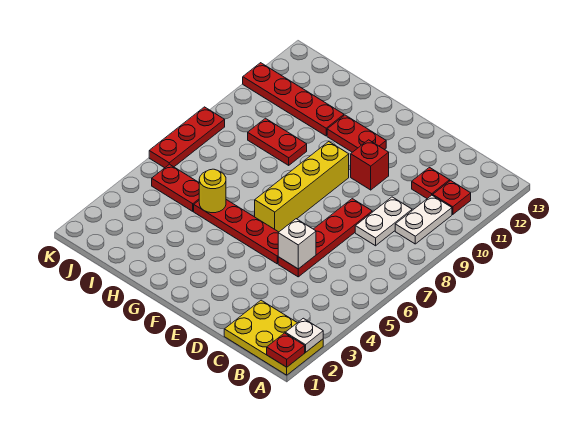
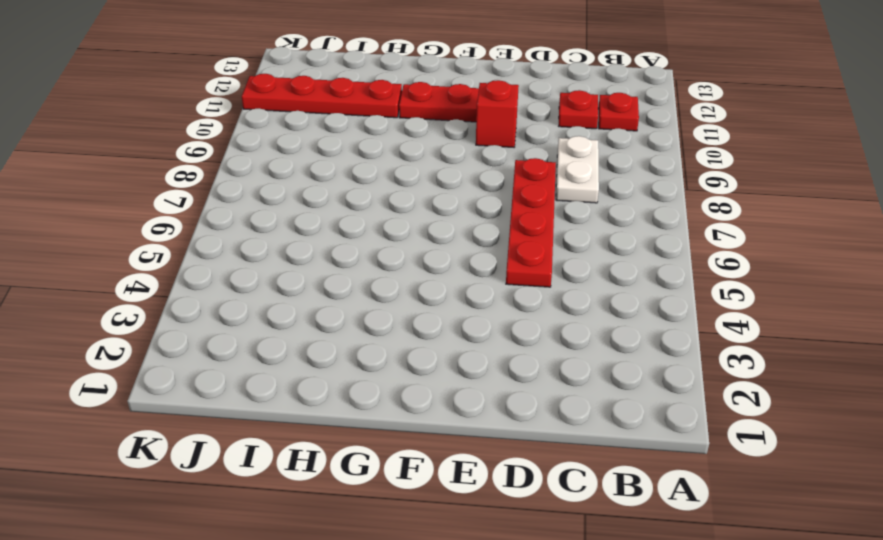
none -> yellow plate A1:C2 level 1
none -> white plate B9:B10 level 1
none -> red plate E5:H5 level 1

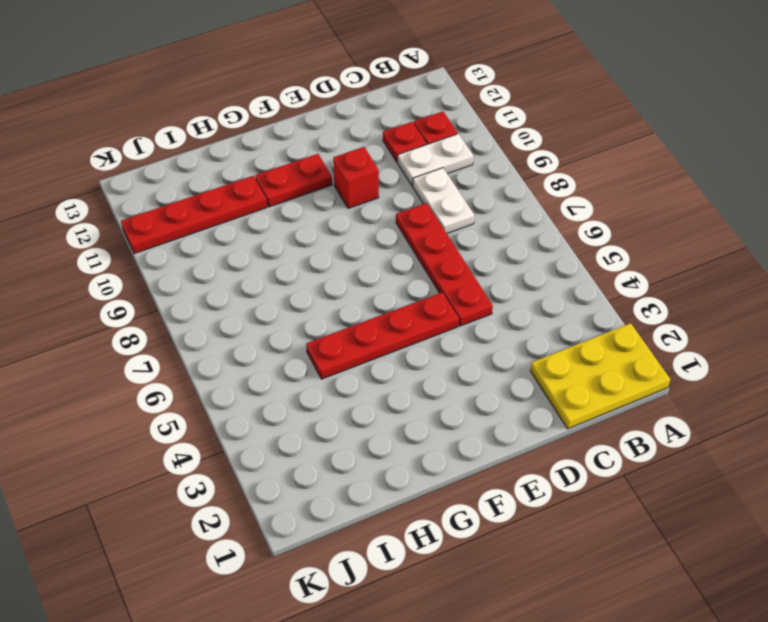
white plate B10:C10 level 1 -> white plate B9:B10 level 1
none -> yellow brick F6:F9 level 1
none -> red plate H9:I9 level 1
none -> red plate I5:J5 level 1

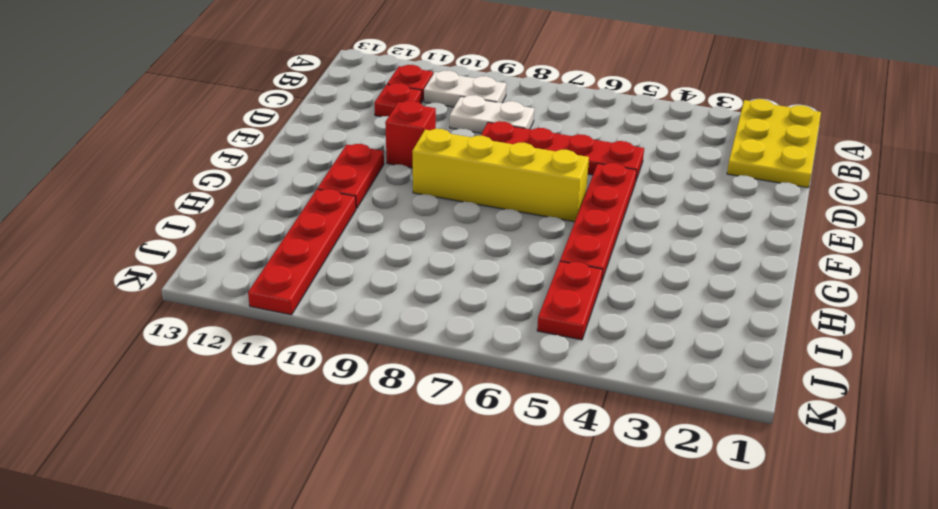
none -> red plate H9:I9 level 1
none -> red plate K6:K8 level 1
none -> red plate A1 level 2

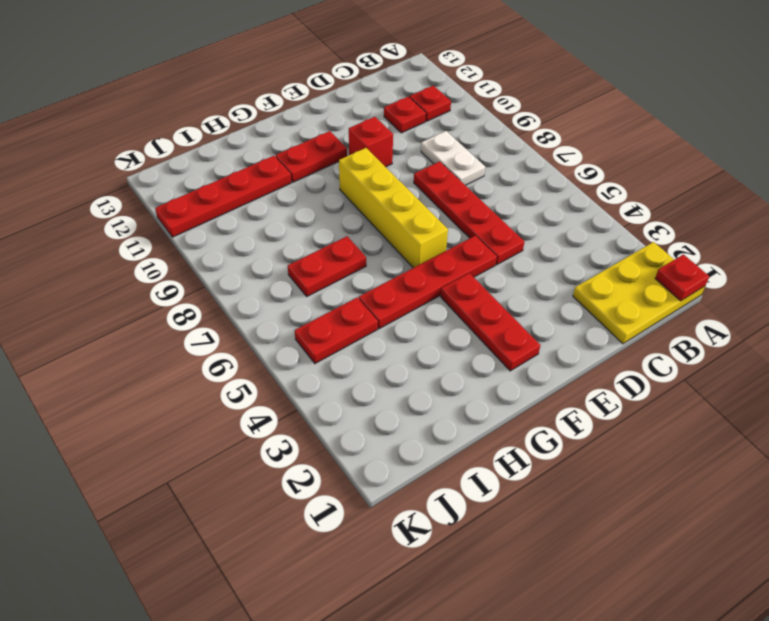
red plate F2:F4 level 1 -> red plate K6:K8 level 1
red plate H7:I7 level 1 -> red plate H9:I9 level 1
none -> white plate B9:B10 level 1
none -> white plate A2 level 2
none -> white brick D5 level 2

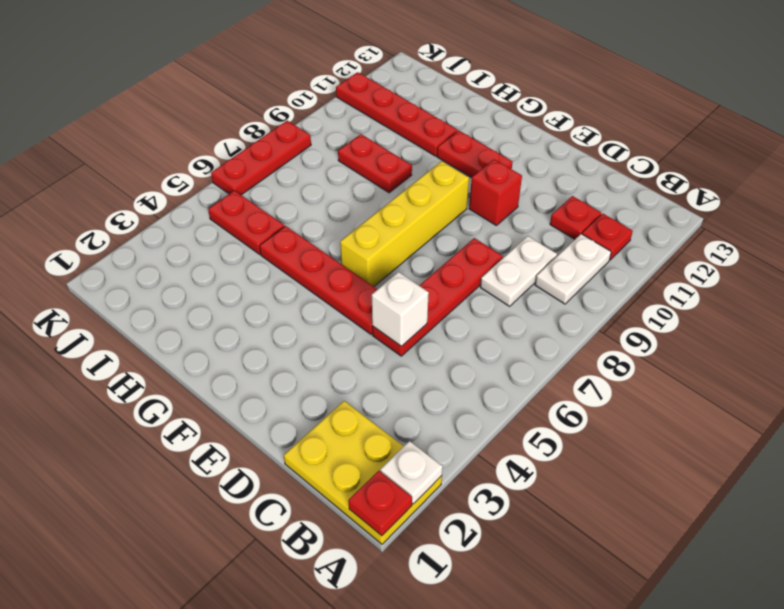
none -> yellow round brick H5 level 2

